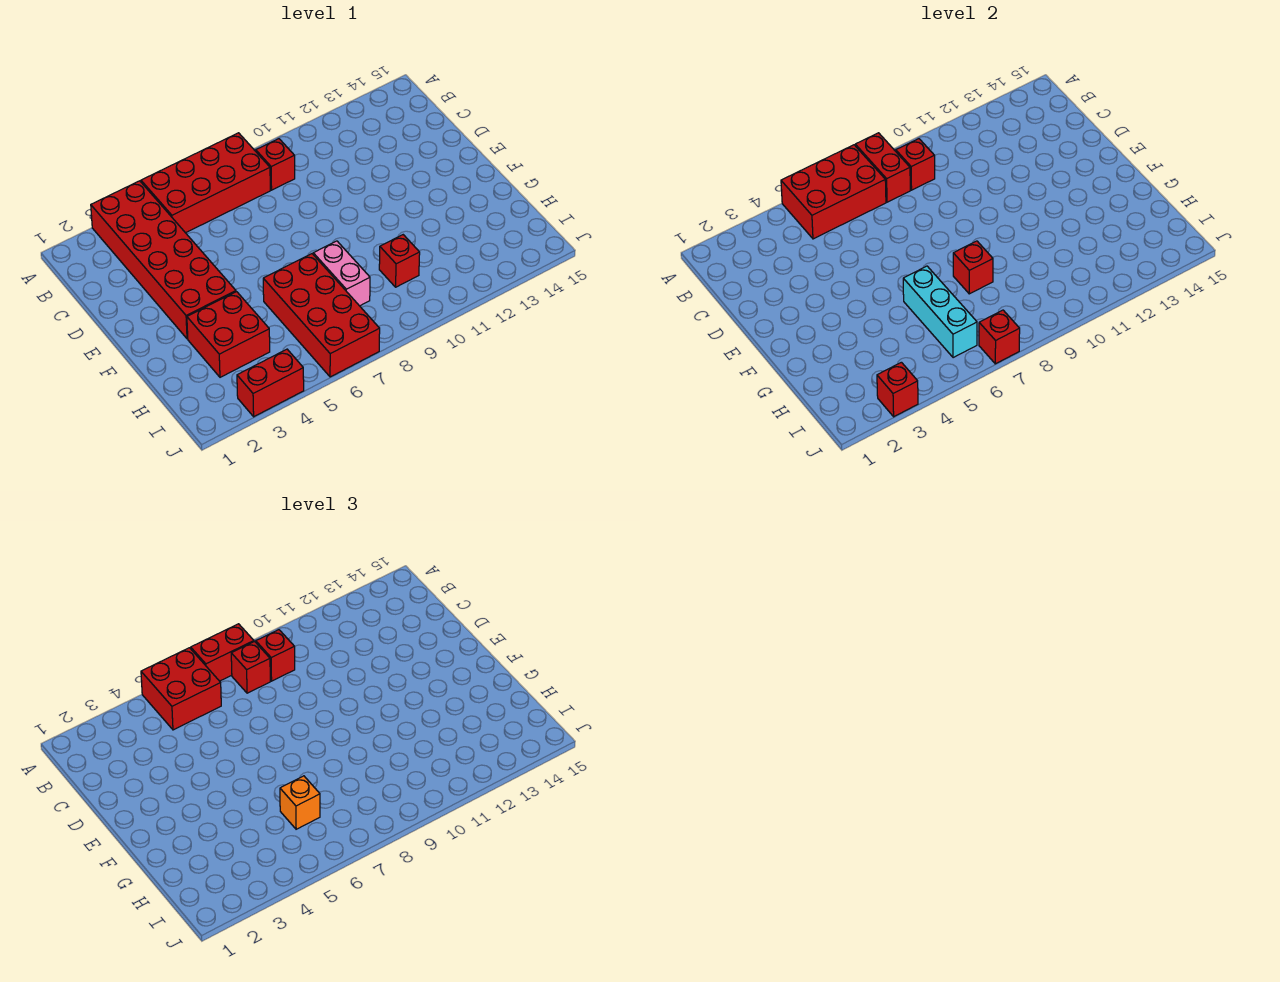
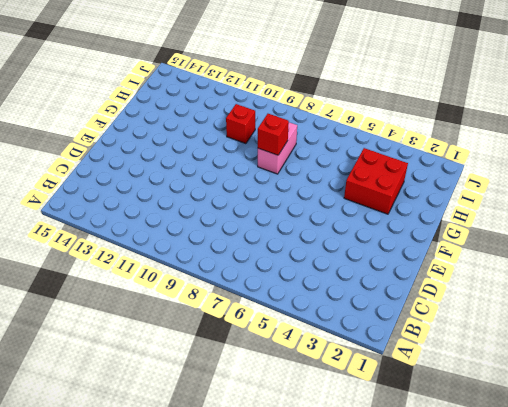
none -> red brick A3:F4 level 1
none -> red brick A5:B8 level 1
none -> red brick B9 level 1

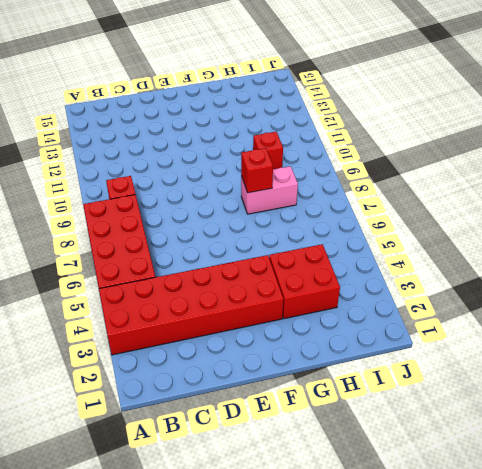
none -> red brick G6:J7 level 1
none -> red brick J3:J4 level 1
none -> red brick A5:B7 level 2

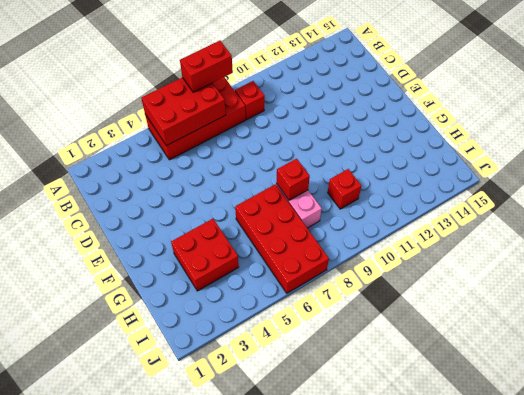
none -> red brick A3:F4 level 1
none -> red brick J3:J4 level 1
none -> red brick A8:B8 level 2

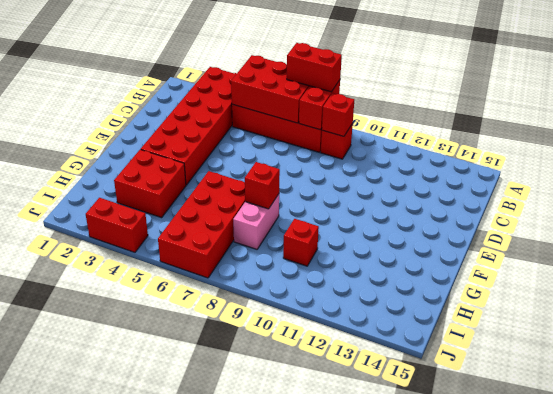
none -> cyan brick G6:I6 level 2
none -> red brick J3 level 2
none -> red brick J7 level 2

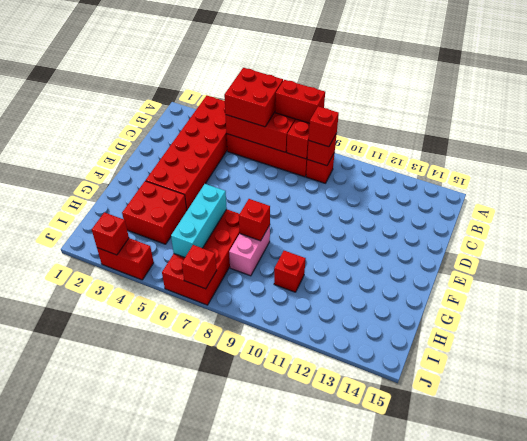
none -> red brick B8 level 3
none -> orange brick H6 level 3

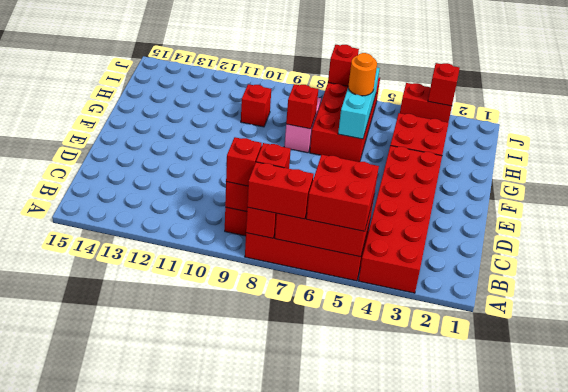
orange round brick H6 level 3 -> orange brick H6 level 3

